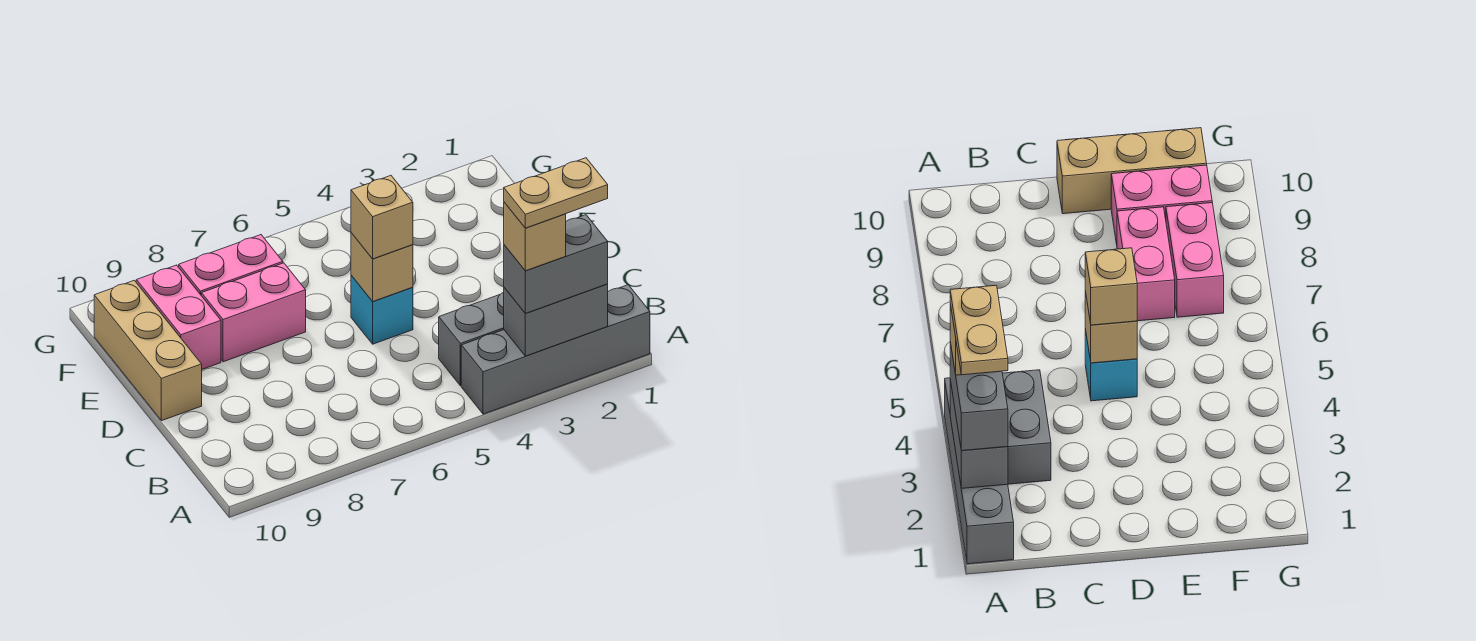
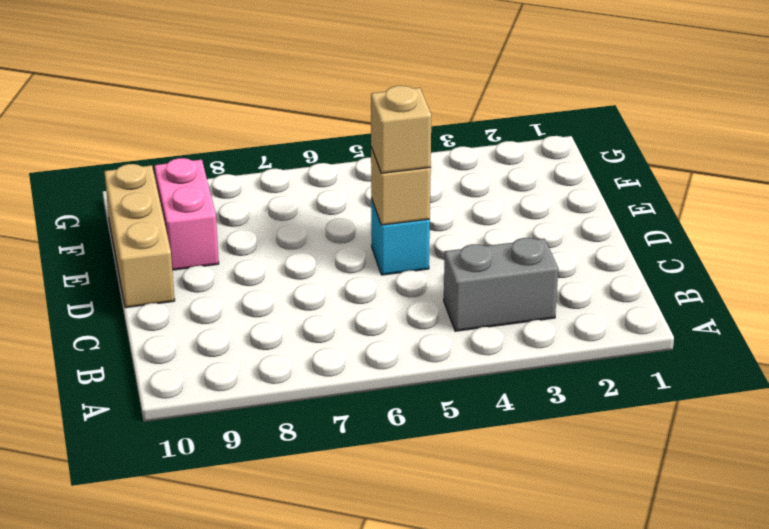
none -> grey brick A1:A4 level 1
none -> pink brick E7:E8 level 1
none -> pink brick F7:F8 level 1

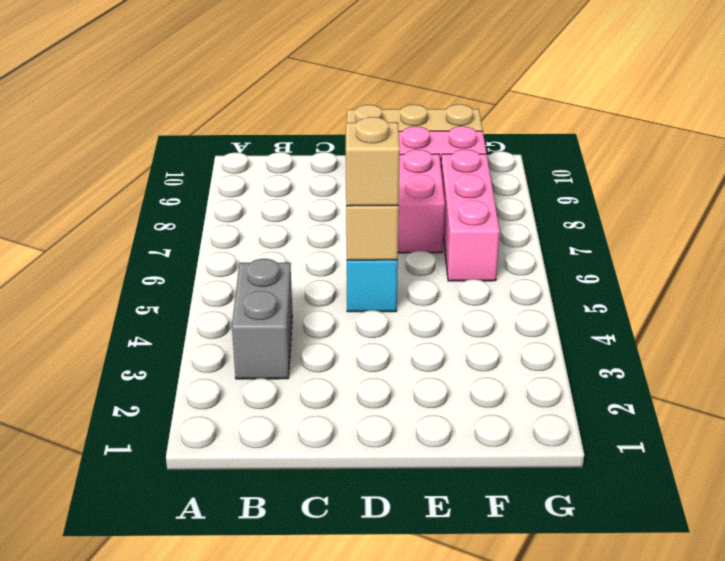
pink brick F6:F8 level 1 -> pink brick F7:F8 level 1
none -> grey brick A1:A4 level 1
none -> grey brick A2:A3 level 2
none -> grey brick A2:A3 level 3

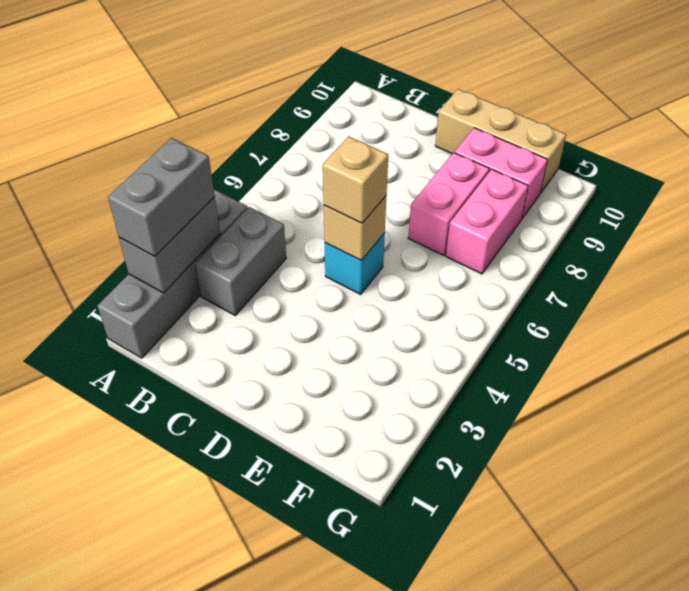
none -> tan brick A3 level 4
none -> tan plate A2:A3 level 5

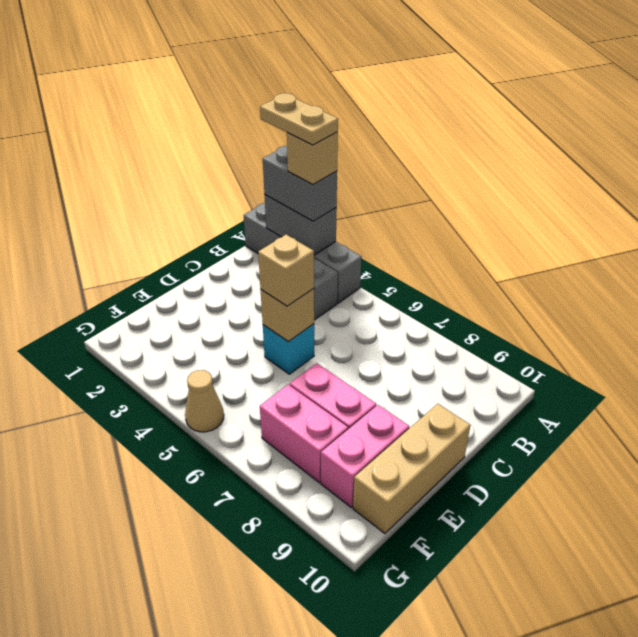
tan cone G5 level 1 -> none

